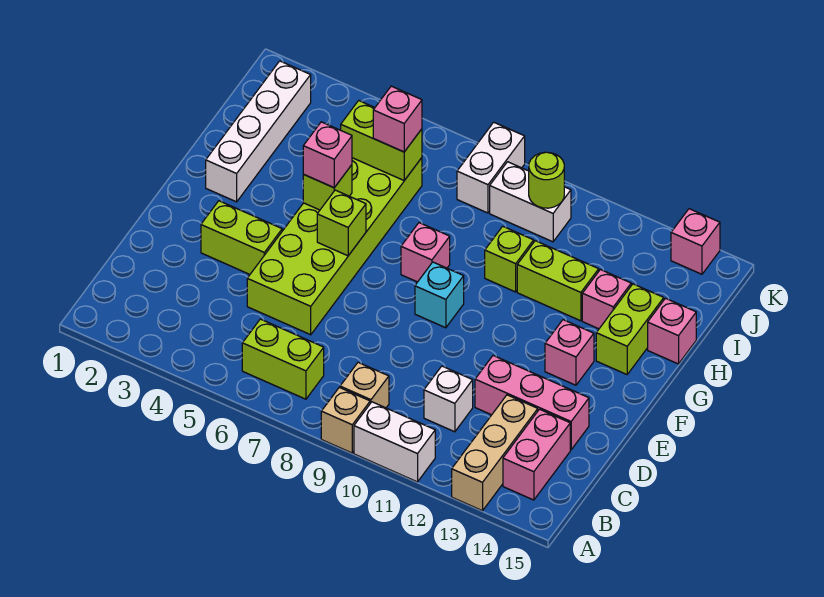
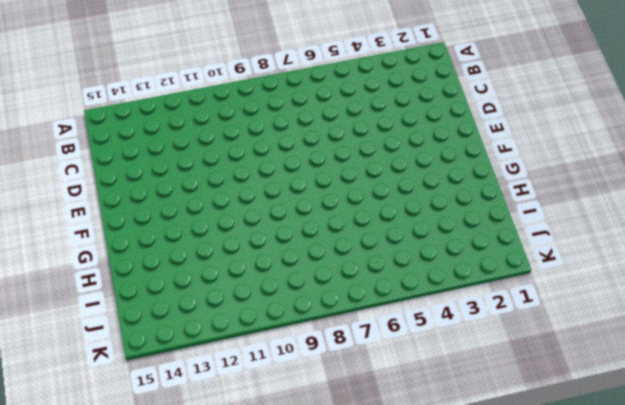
none -> tan brick A9 level 1
none -> white brick A10:A11 level 1
none -> tan brick A13:C13 level 1

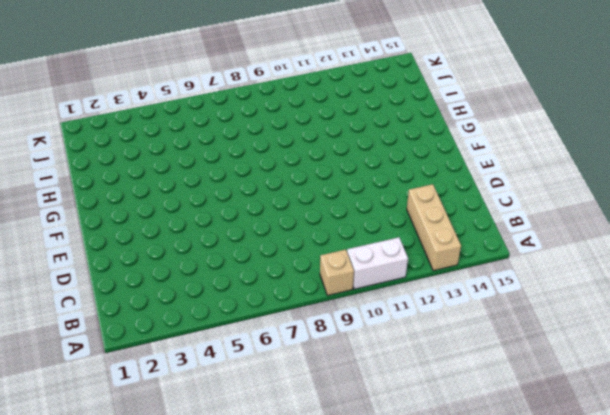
none -> lime brick B6:B7 level 1
none -> tan brick B9 level 1
none -> pink brick B14:C14 level 1

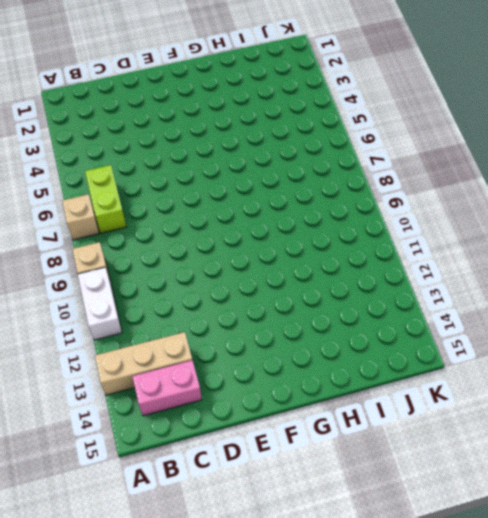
tan brick A7 level 1 -> tan brick B9 level 1
none -> white brick C11 level 1
none -> lime brick D5:I6 level 1
none -> pink brick D12:D14 level 1

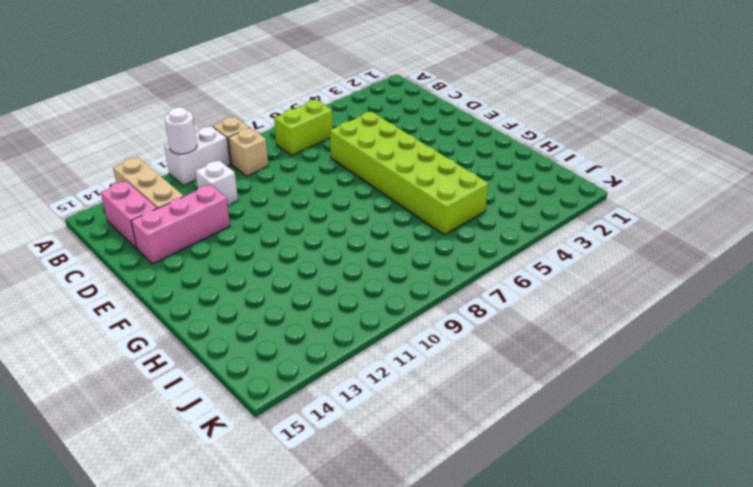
white round brick A11 level 2 -> none
none -> lime brick E3:E4 level 1
none -> cyan brick F9 level 1
none -> pink brick F13 level 1

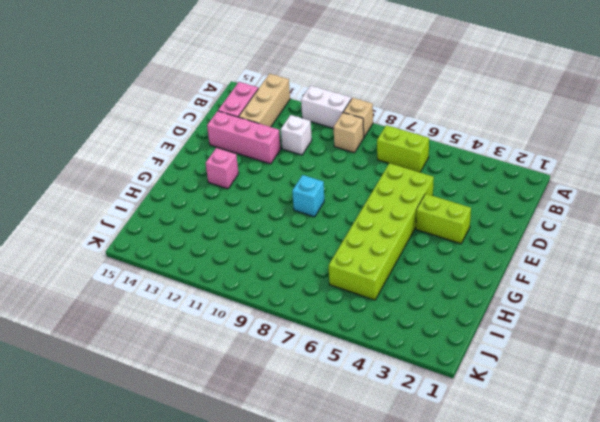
none -> white brick G2:J2 level 1
none -> pink brick G8 level 1
none -> lime brick G14:H14 level 1

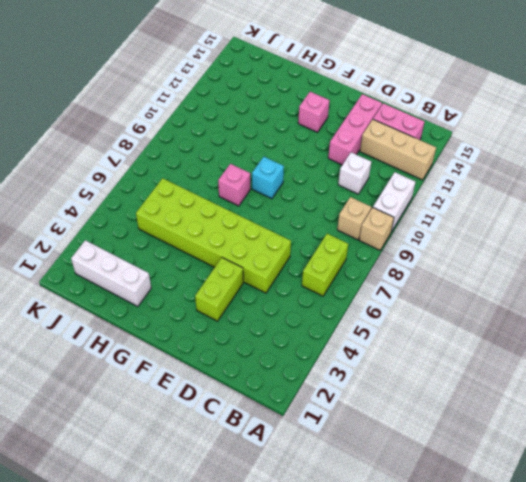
white brick H2:J2 level 1 -> white brick G2:J2 level 1
none -> lime brick G14:H14 level 1
none -> lime brick H10 level 1
none -> lime brick H11:H12 level 1

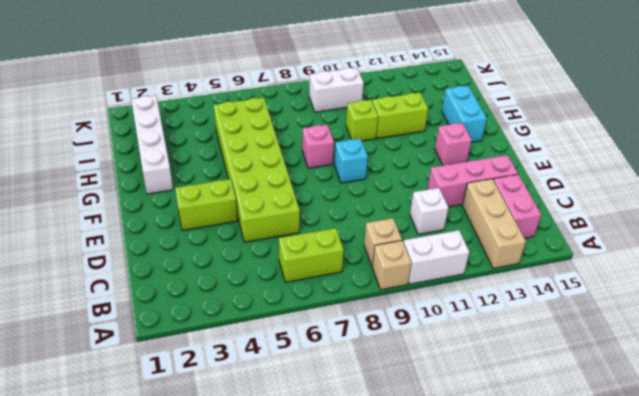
cyan brick G14:H14 level 1 -> lime brick G14:H14 level 1
none -> pink brick H13 level 1
none -> pink brick H15 level 1
none -> white brick J8:K8 level 1

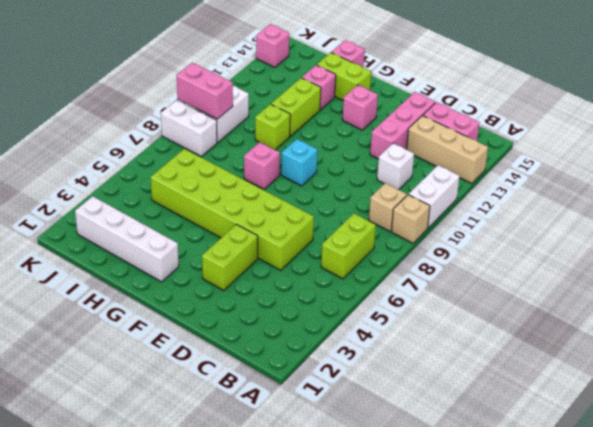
pink brick J9:K9 level 2 -> none
none -> lime brick F6 level 2
none -> lime brick G5 level 2
none -> lime brick I5:I6 level 2

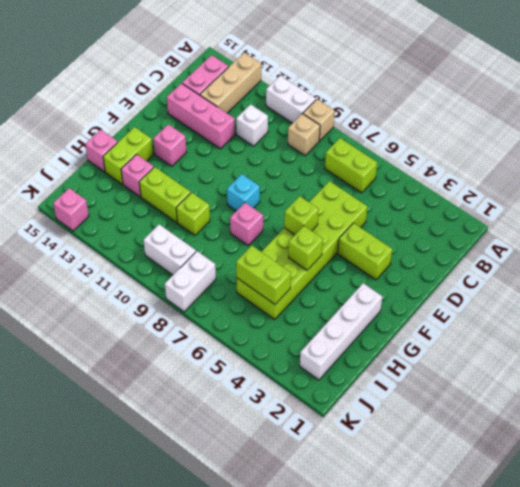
none -> lime round brick J10 level 2
none -> pink brick G5 level 3
none -> pink brick I6 level 3

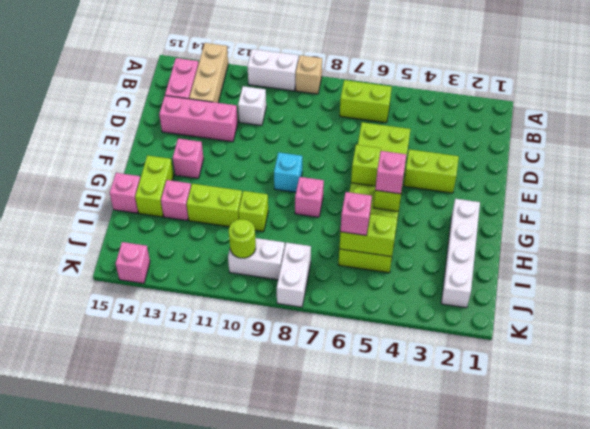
none -> tan brick B9 level 1

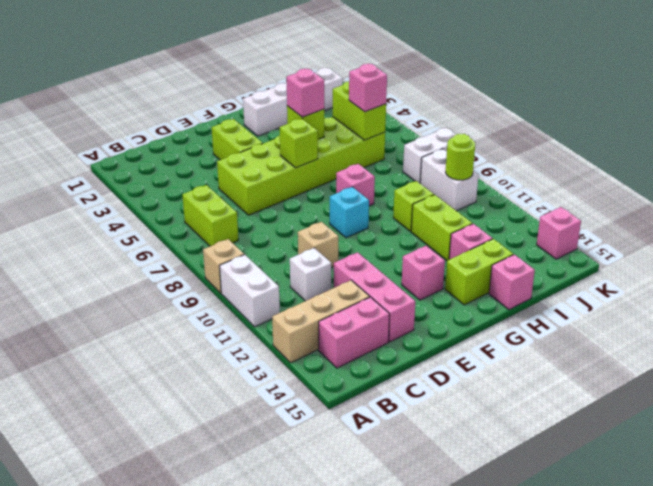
tan brick D10 level 1 -> tan brick B9 level 1

